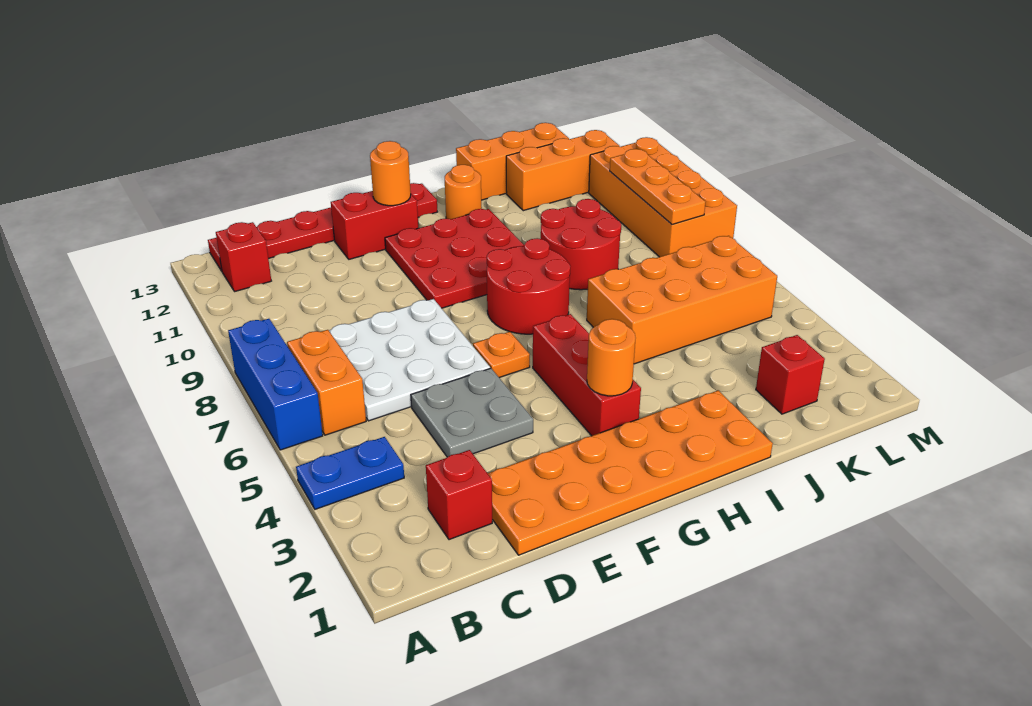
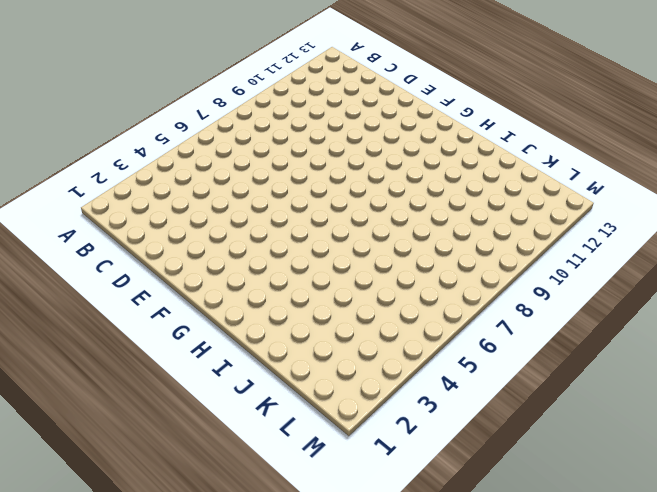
none -> blue plate A4:B4 level 1
none -> blue brick A6:A8 level 1
none -> orange brick B6:B7 level 1

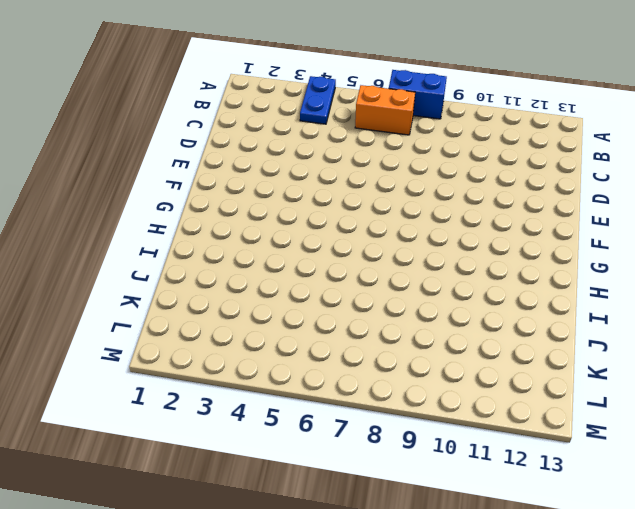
blue brick A7:A8 level 1 -> blue brick A6:A8 level 1
none -> red brick B12 level 1
none -> red plate B13:G13 level 1
none -> red brick C2 level 1

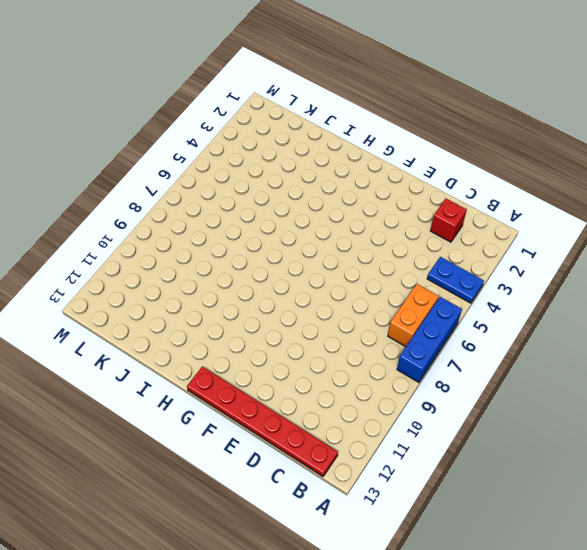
none -> red brick B12 level 1
none -> white plate C6:E8 level 1
none -> orange plate D1:I2 level 1

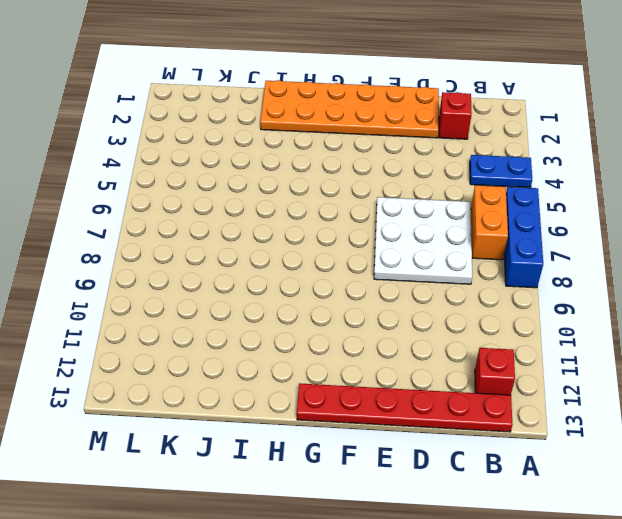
none -> grey plate D4:E5 level 1
none -> red brick E12:F12 level 1
none -> orange plate F6 level 1

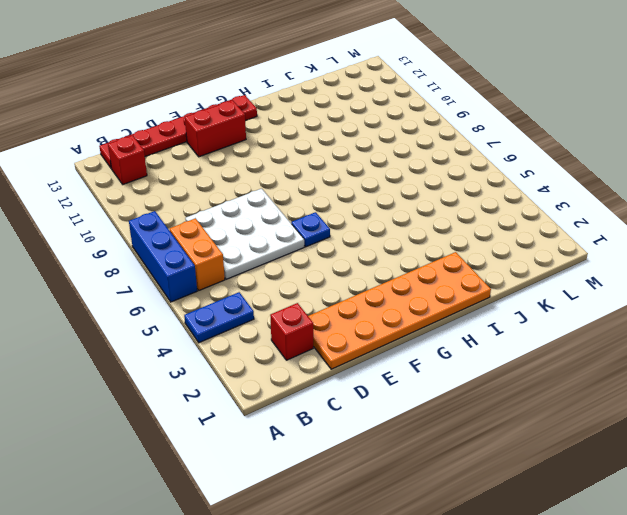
blue plate F6 level 1 -> orange plate F6 level 1
none -> grey plate D4:E5 level 1
none -> red plate F9:H11 level 1
none -> red brick G3:G5 level 1

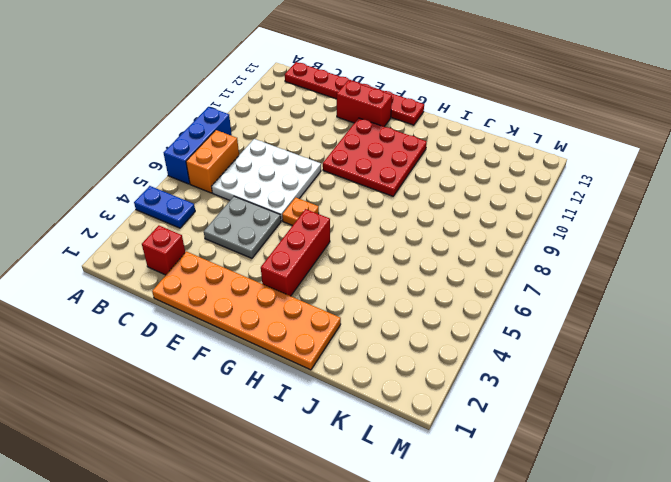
none -> red brick B12 level 1
none -> red round brick G7:H8 level 1
none -> orange round brick H12 level 1

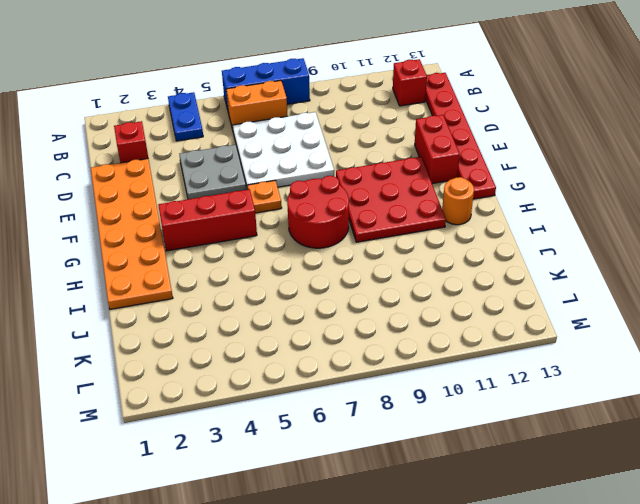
none -> orange brick I5:L6 level 1
none -> red round brick I8:J9 level 1
none -> orange brick I13:K13 level 1

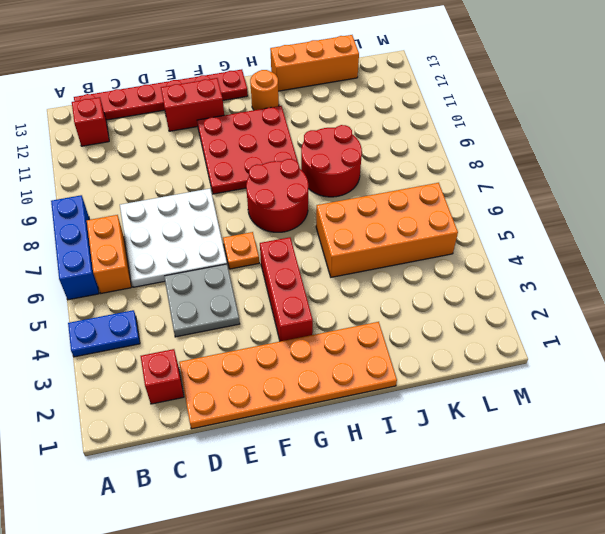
none -> orange brick J12:L12 level 1
none -> red brick K2 level 1
none -> orange brick L8:M11 level 1

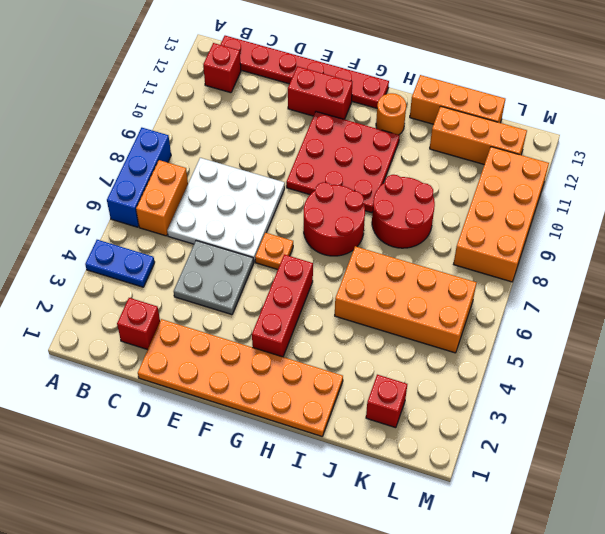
none -> orange round brick F12 level 2
none -> orange round brick G3 level 2
none -> orange plate L8:L10 level 2

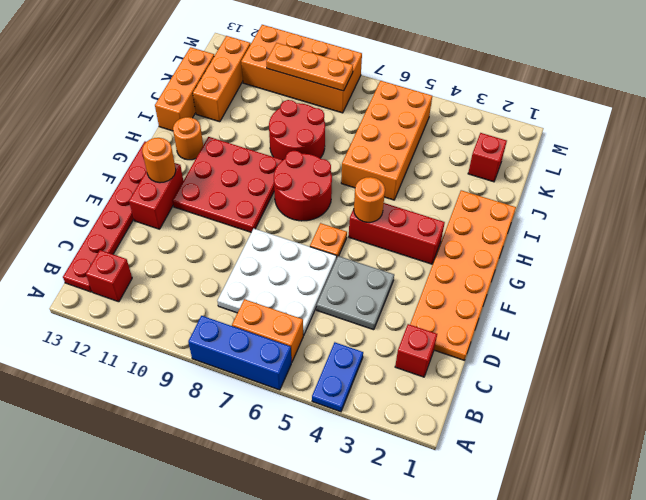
orange round brick G5 level 2 -> orange round brick G3 level 2

